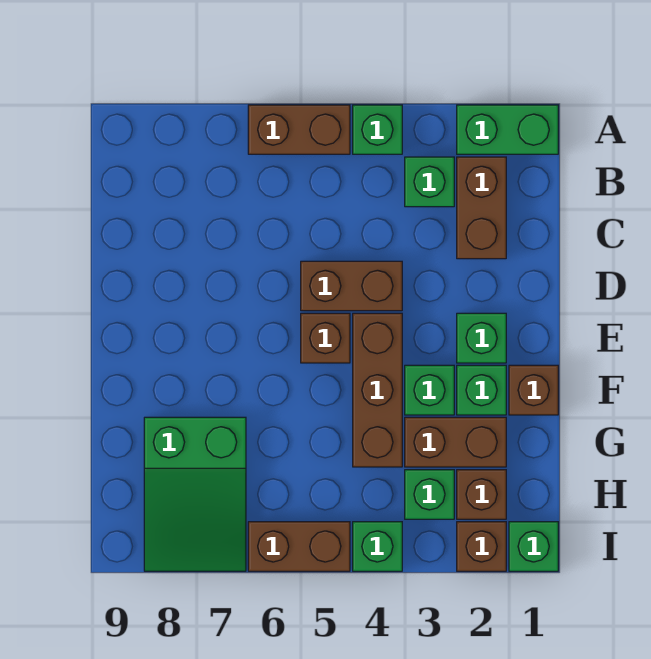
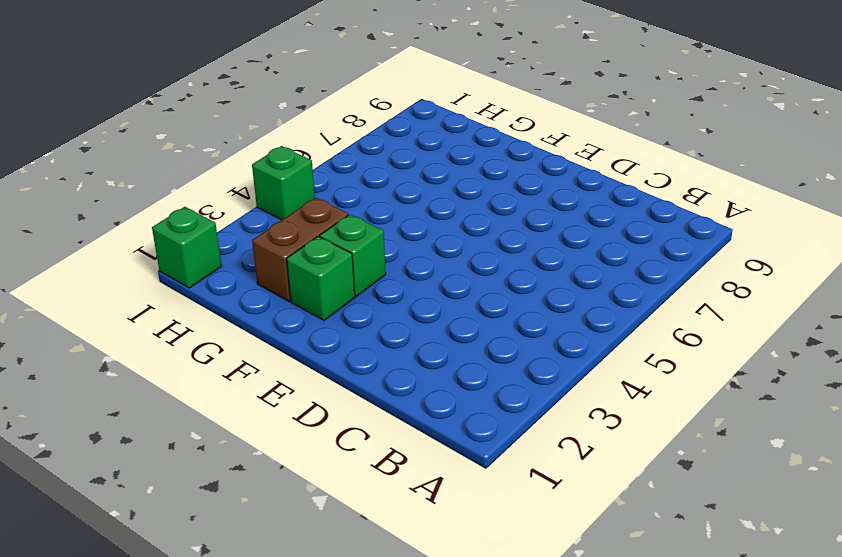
none -> green brick A1:A2 level 1
none -> green brick A4 level 1
none -> brown brick A5:A6 level 1

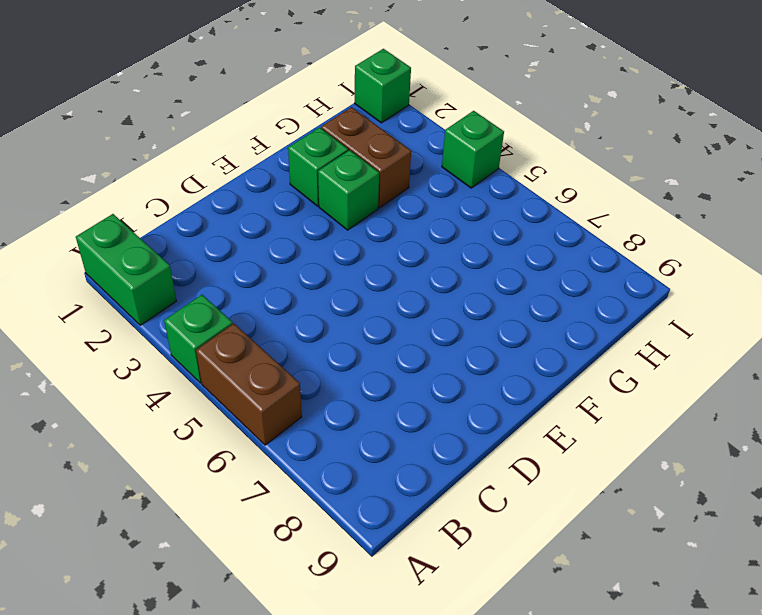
none -> brown brick B2:C2 level 1
none -> green brick B3 level 1
none -> brown brick D4:D5 level 1

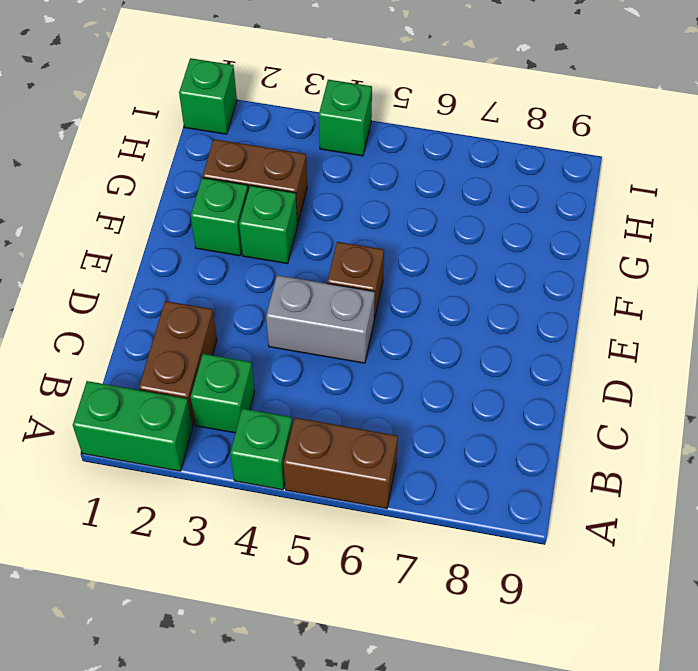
grey brick D4:D5 level 1 -> brown brick D4:D5 level 1
none -> green brick E2 level 1
none -> brown brick E4:G4 level 1
none -> brown brick F1 level 1

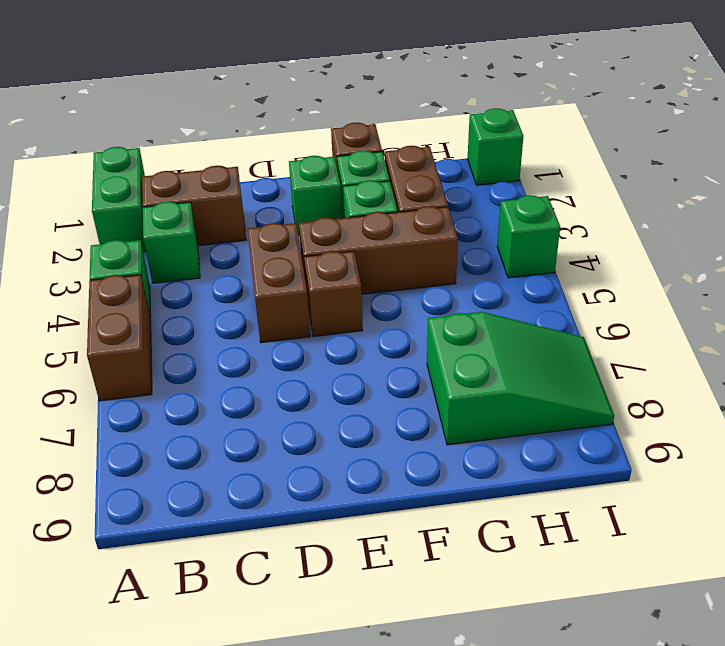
none -> brown brick H2 level 1
none -> green brick H3 level 1
none -> brown brick I2 level 1

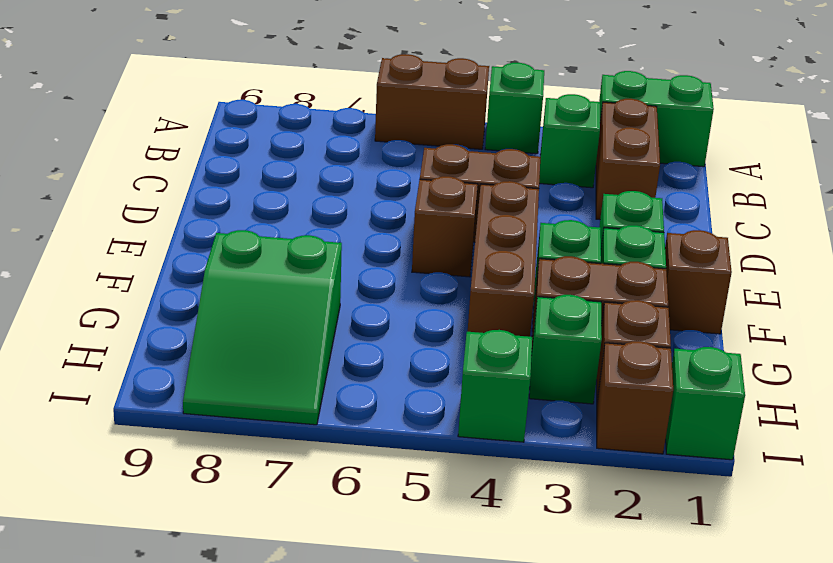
none -> brown brick I5:I6 level 1

